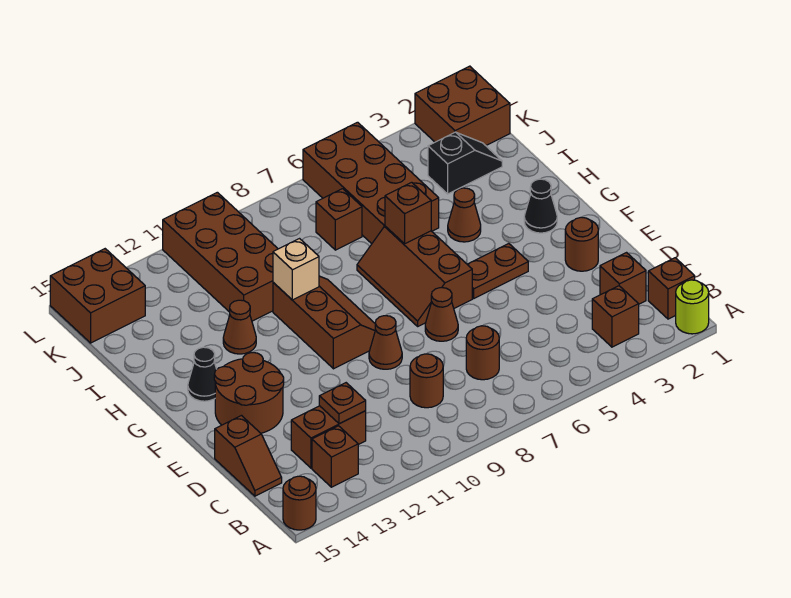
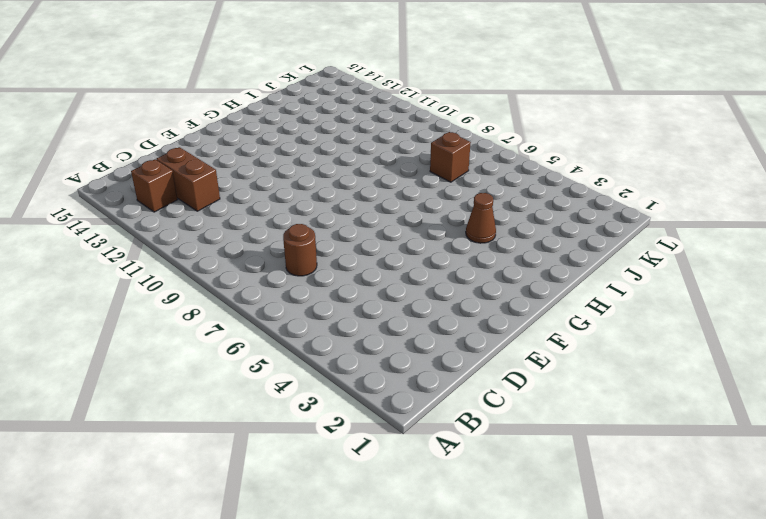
none -> lime round brick A1 level 1
none -> brown round brick A15 level 1
none -> brown brick B1 level 1
none -> brown brick B3 level 1

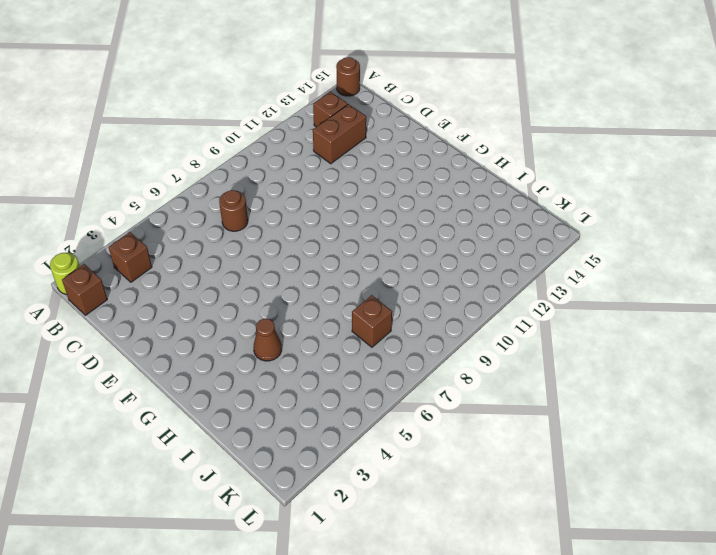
none -> brown brick C2 level 1
none -> brown round brick C9 level 1
none -> brown slope C15:D15 level 1 top D
none -> brown round brick E2 level 1

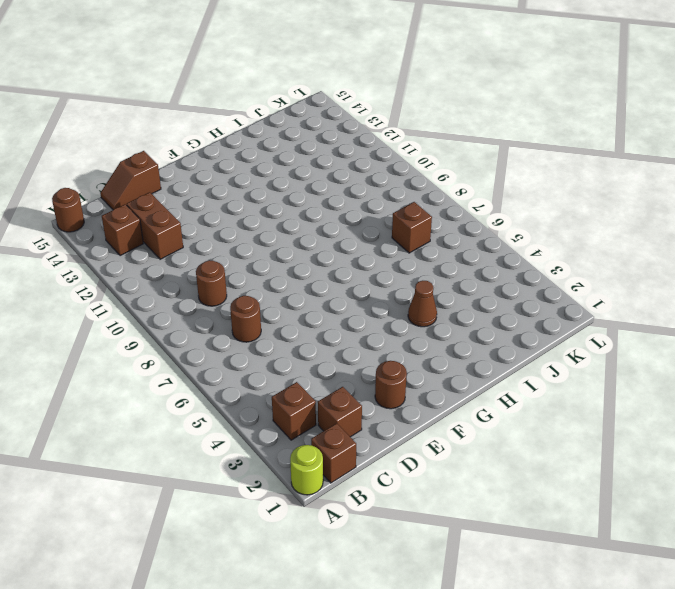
none -> brown cone E7 level 1
none -> brown cone E9 level 1
none -> brown round brick E13:F14 level 1
none -> brown plate F4:F5 level 1

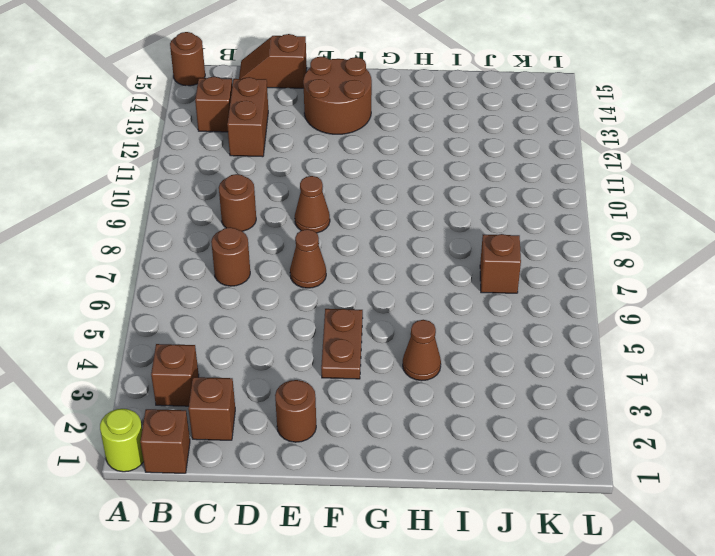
none -> brown slope F6:H7 level 1 top 6
none -> brown slope F9:H10 level 1 top 10
none -> black cone G2 level 1
none -> black cone G14 level 1

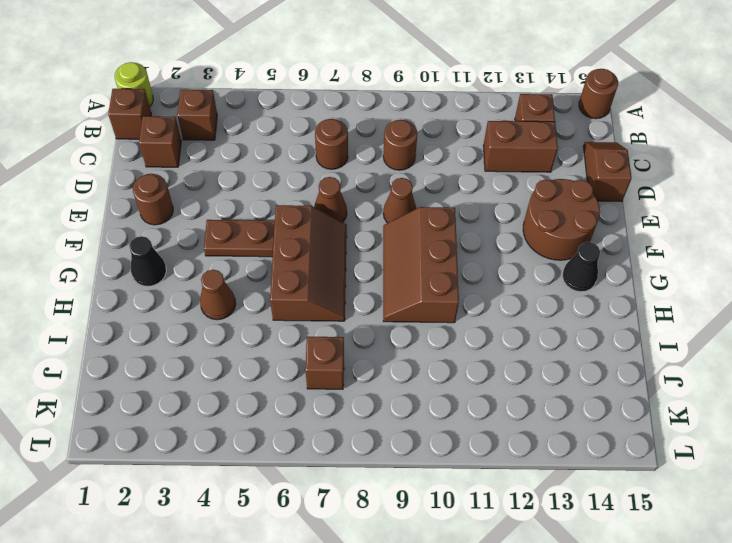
none -> brown cone H12 level 1
none -> brown brick I5:L6 level 1
none -> brown brick I10:L11 level 1
none -> black slope J2:J3 level 1 top 3

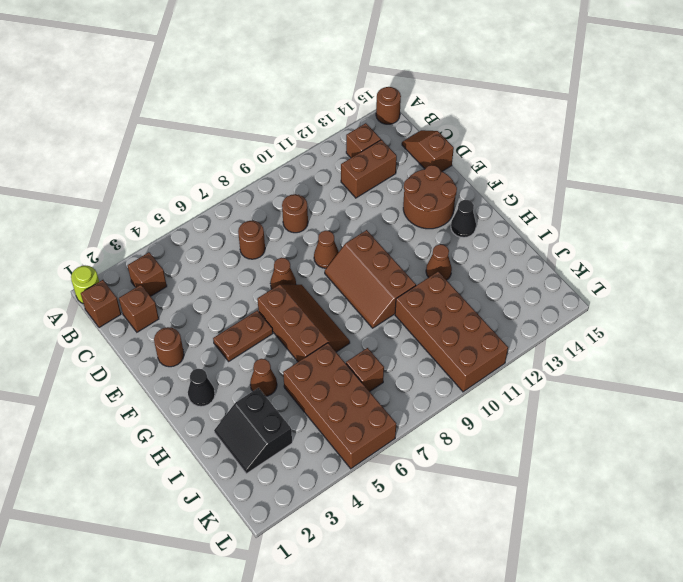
black slope I2:J3 level 1 top 3 -> black slope J2:J3 level 1 top 3
none -> brown brick K1:L2 level 1
none -> brown brick K14:L15 level 1
none -> brown plate C12 level 2
none -> brown brick H6 level 2

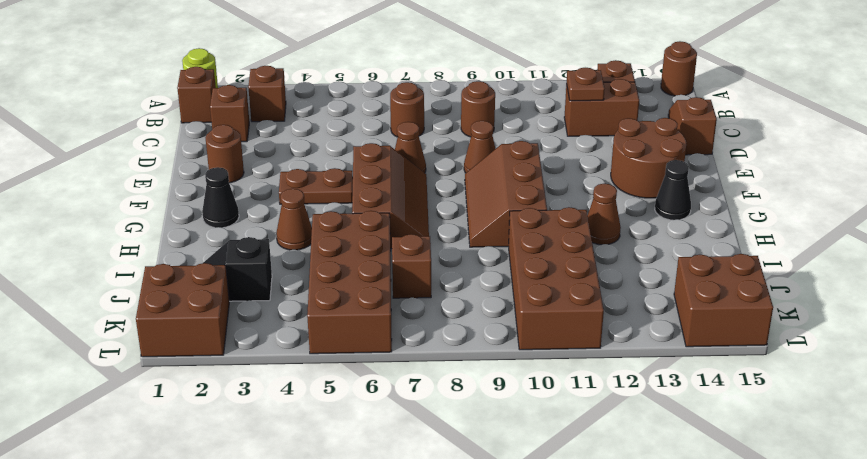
none -> brown brick H6 level 2
none -> tan brick H10 level 2

